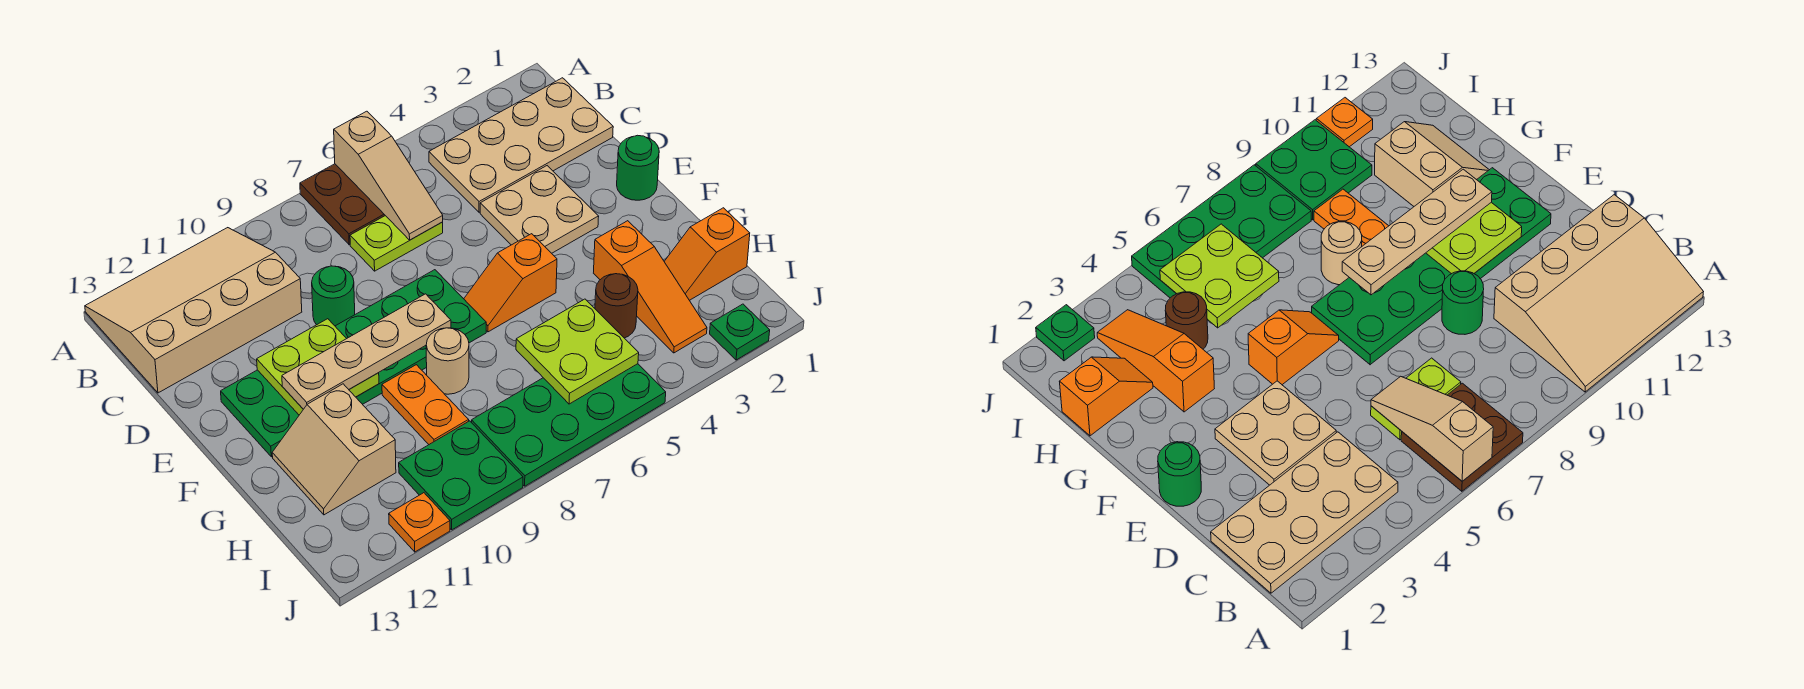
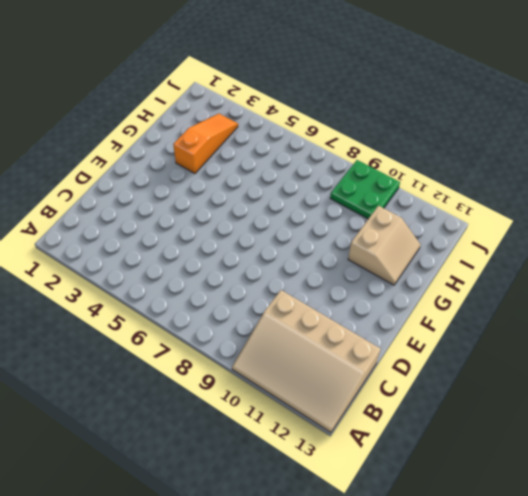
none -> brown plate A6:B7 level 1
none -> tan plate B1:C4 level 1
none -> lime plate C6:C7 level 1

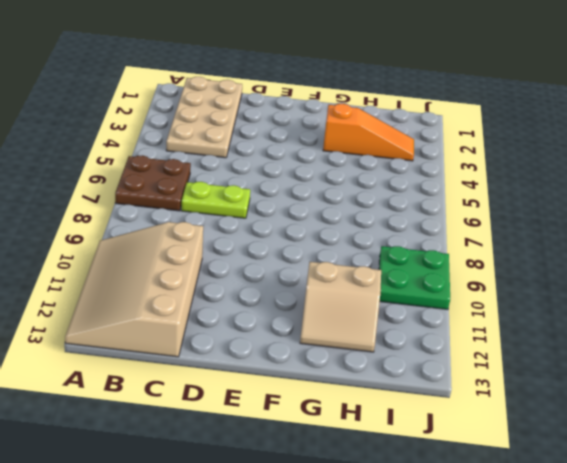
lime plate C7:D7 level 1 -> lime plate C6:C7 level 1
none -> tan plate D3:E4 level 1
none -> green round brick D9 level 1
none -> green round brick E1 level 1

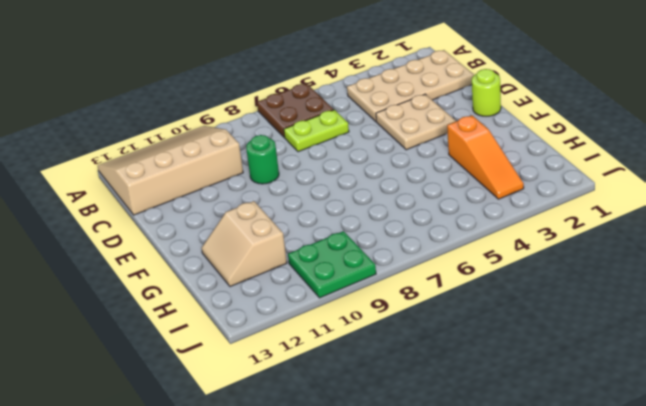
lime round brick E1 level 1 -> green round brick E1 level 1
none -> green plate E7:F12 level 1
none -> orange slope F5:F6 level 1 top 5
none -> tan round brick G8 level 1

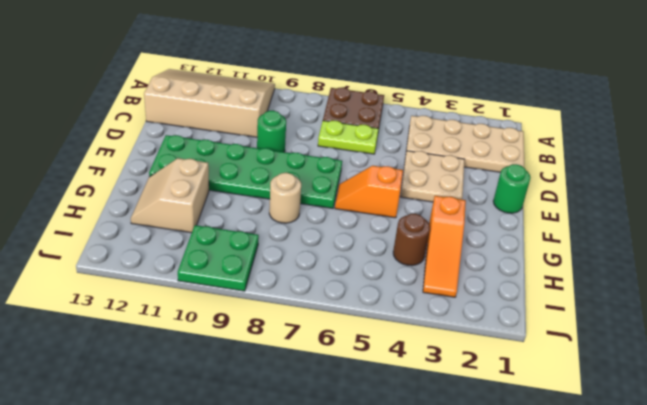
none -> orange plate G9:H9 level 1
none -> orange slope H1:H2 level 1 top 1
none -> green plate I5:J8 level 1

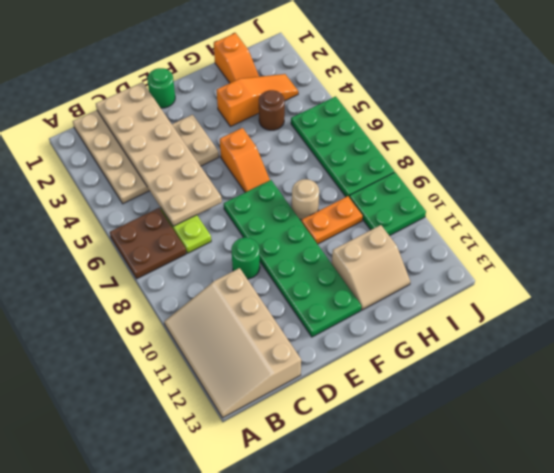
tan plate C1:D6 level 2 -> tan slope A6:C6 level 2 top A
none -> green plate J2 level 1
none -> orange plate J11 level 1
none -> lime plate E10:F11 level 2

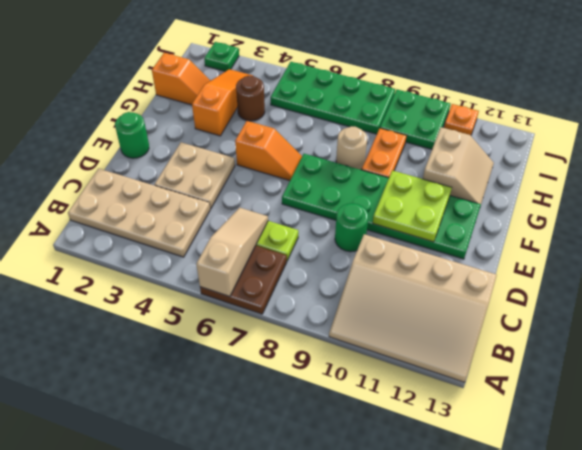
none -> lime plate H5:I6 level 2
none -> tan plate F8:F11 level 3

